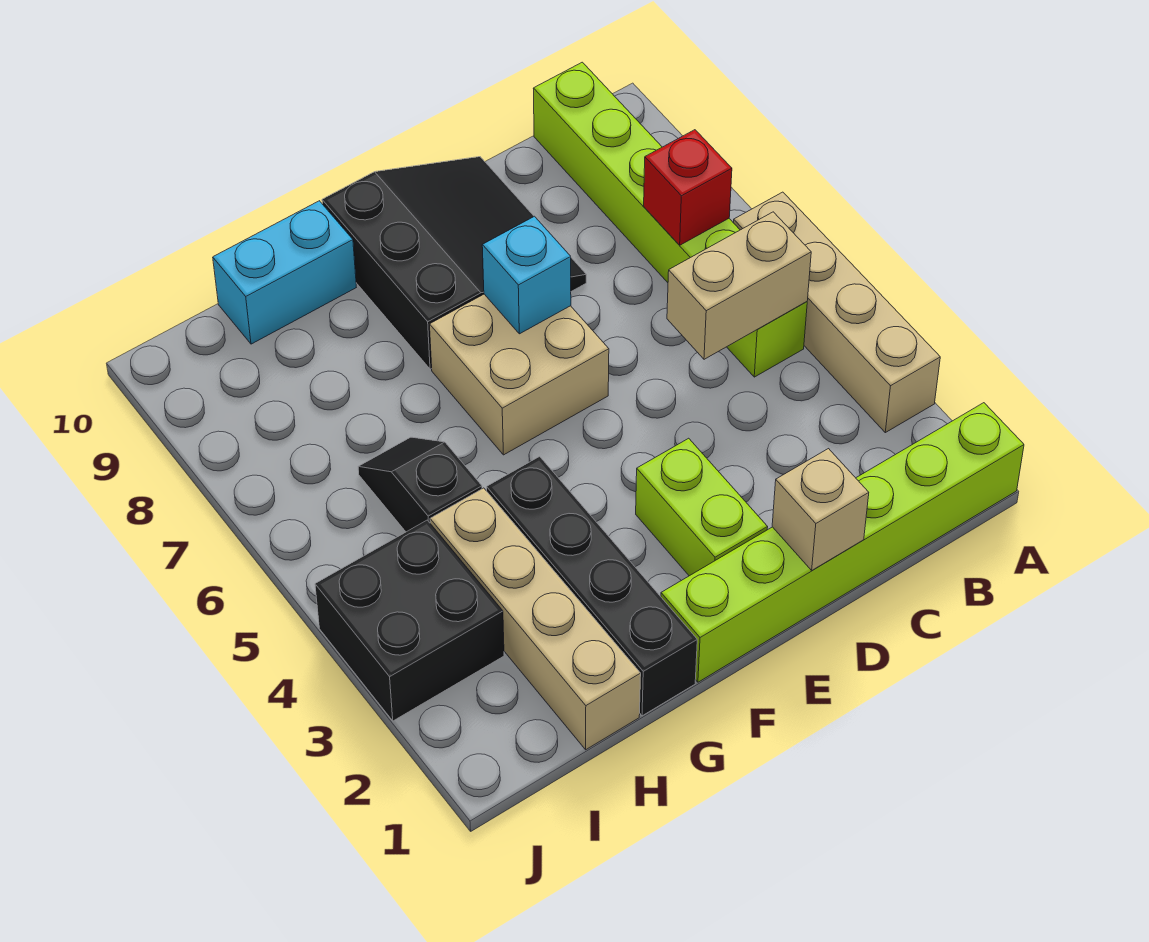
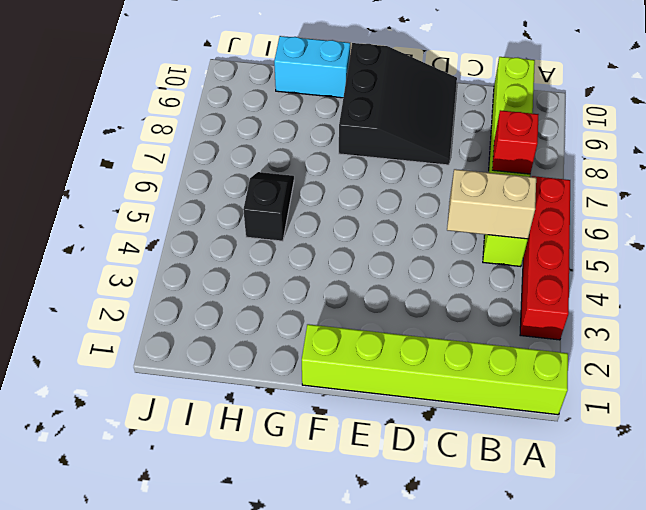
red brick A3:A6 level 1 -> tan brick A3:A6 level 1
none -> lime brick E2:E3 level 1
none -> tan brick E6:F7 level 1
none -> black brick G1:G4 level 1

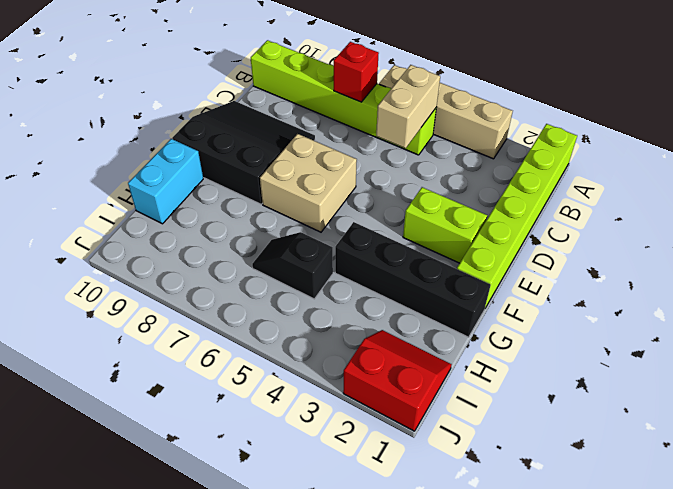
red slope I1:J2 level 1 top J -> none
none -> tan brick H1:H4 level 1
none -> black brick I3:J4 level 1
none -> tan brick D1 level 2

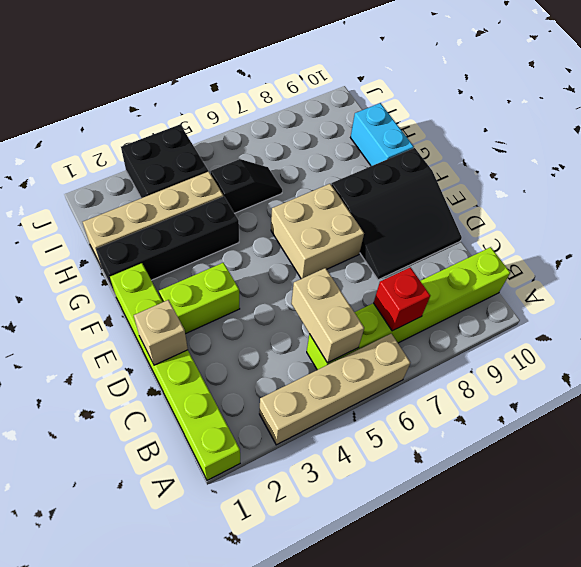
none -> cyan brick E7 level 2

